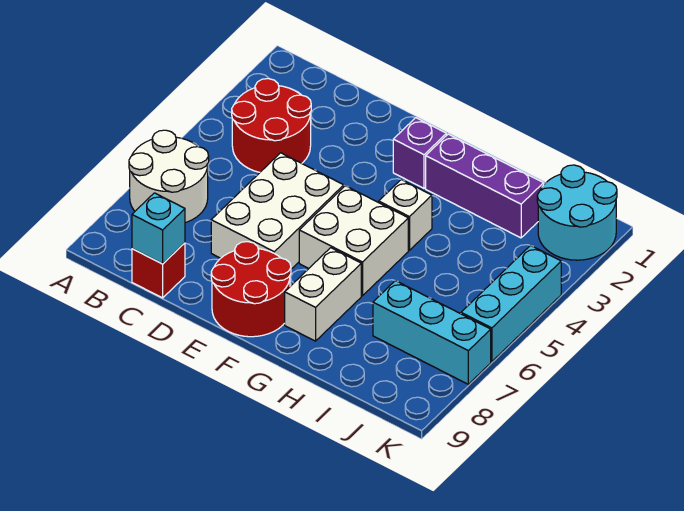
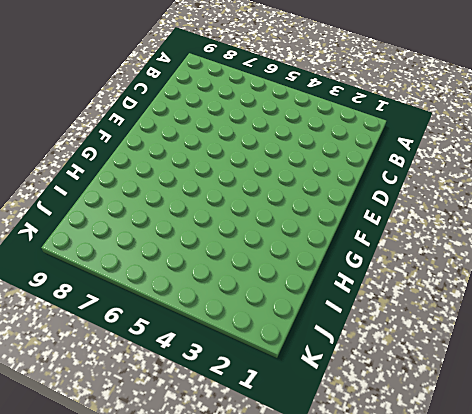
none -> white round brick A6:B7 level 1
none -> red round brick B3:C4 level 1
none -> red brick C9 level 1

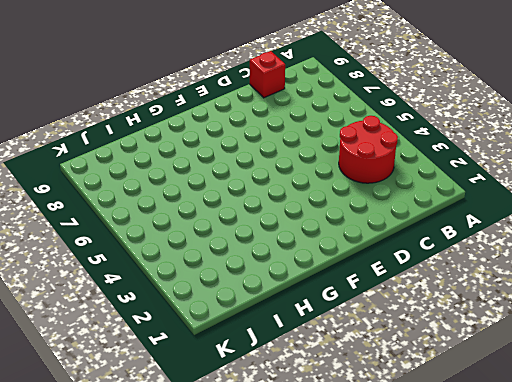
none -> white round brick A6:B7 level 1
none -> white brick D5:E7 level 1
none -> red round brick E8:F9 level 1

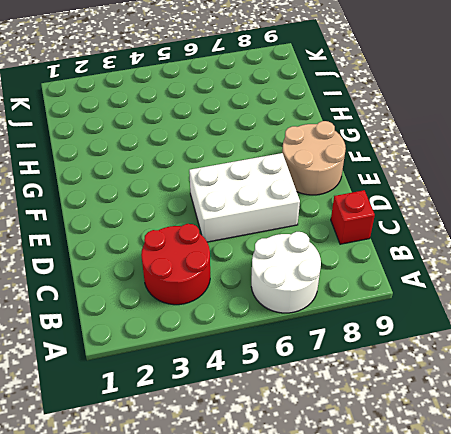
tan round brick E8:F9 level 1 -> red round brick E8:F9 level 1
none -> purple brick F2 level 1
none -> white brick F5:G6 level 1
none -> purple brick G2:I2 level 1

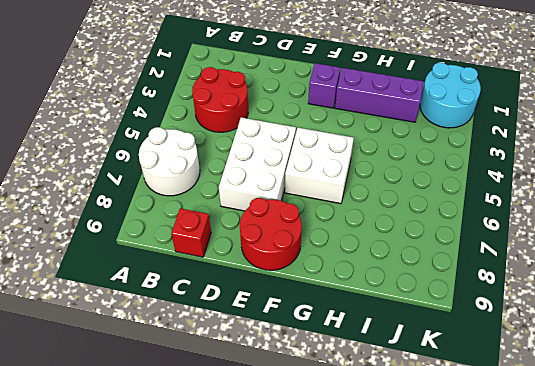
none -> white brick G4 level 1
none -> white brick G7:G8 level 1
none -> cyan brick I7:K7 level 1

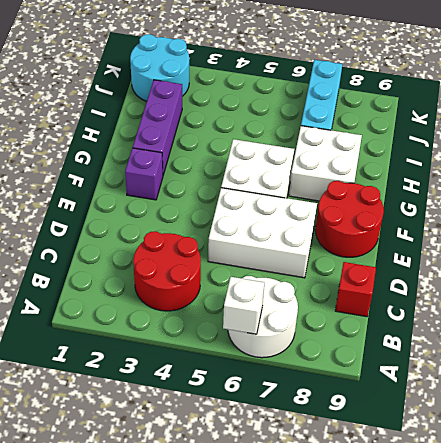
white brick A6 level 2 -> white brick G4 level 1
white brick G7:H8 level 1 -> white brick G7:G8 level 1
none -> cyan brick K4:K6 level 1
none -> cyan brick C9 level 2

